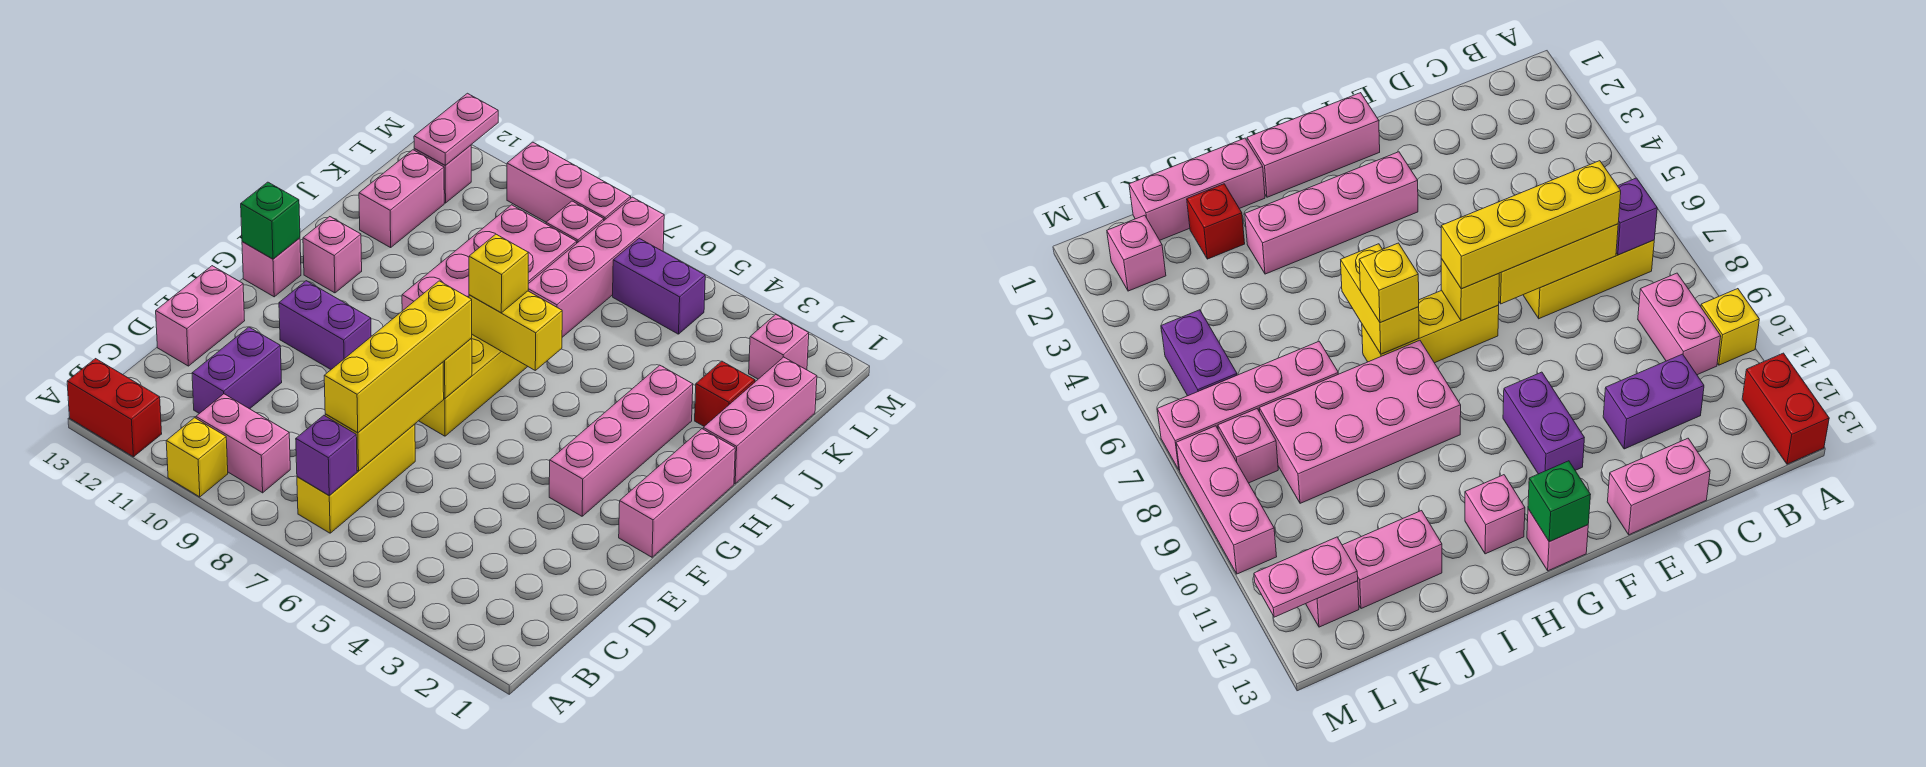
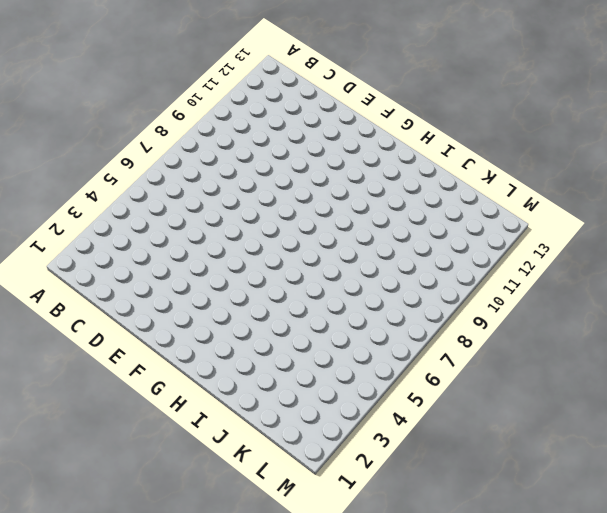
none -> yellow brick A10 level 1
none -> red brick A12:A13 level 1
none -> yellow brick B7:D7 level 1
none -> pink brick B9:B10 level 1

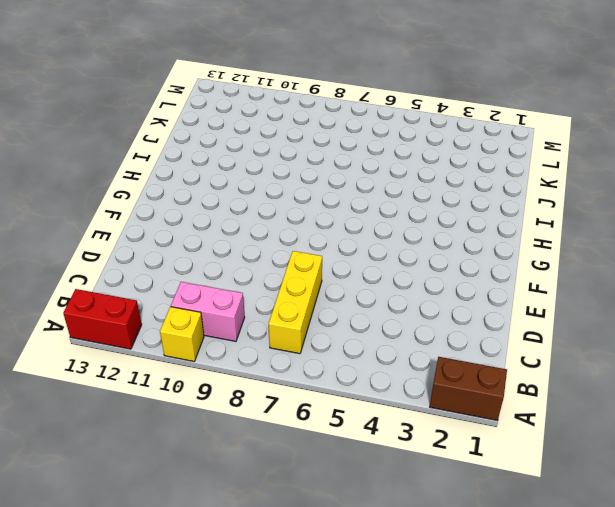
brown brick A1:A2 level 1 -> none
none -> purple brick C11:D11 level 1
none -> pink brick D13:E13 level 1
none -> pink brick F1:H1 level 1
none -> pink brick F3:I3 level 1

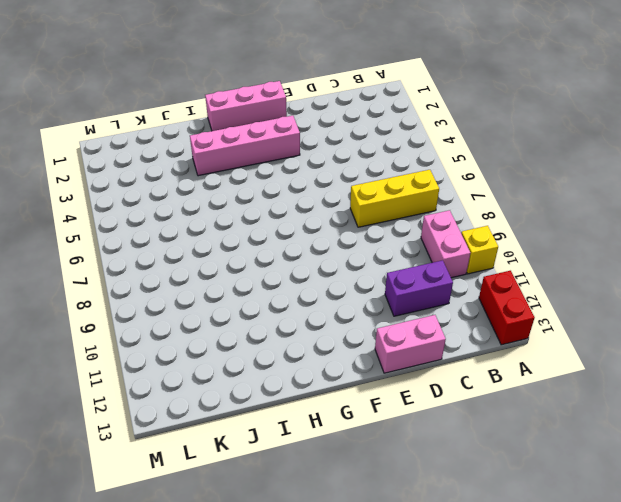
none -> yellow brick F7:H7 level 1
none -> purple brick F10:F11 level 1
none -> pink brick G13 level 1
none -> pink brick H8:K9 level 1

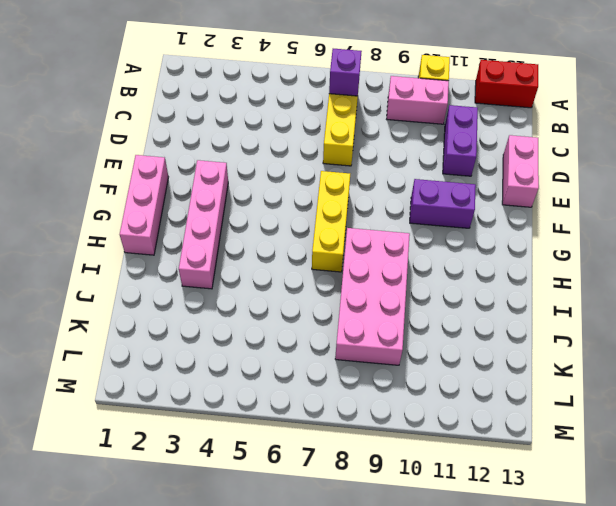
none -> pink brick G13 level 1
none -> pink brick H12 level 1
none -> pink brick I1:K1 level 1
none -> red brick J2 level 1

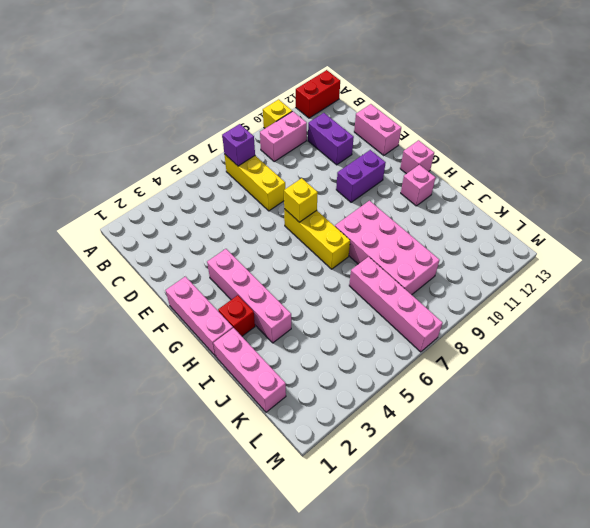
red brick H2 level 1 -> red brick J2 level 1
none -> pink brick J12:K12 level 1
none -> pink brick L2 level 1
none -> purple brick L5:L6 level 1
none -> pink brick L8 level 1

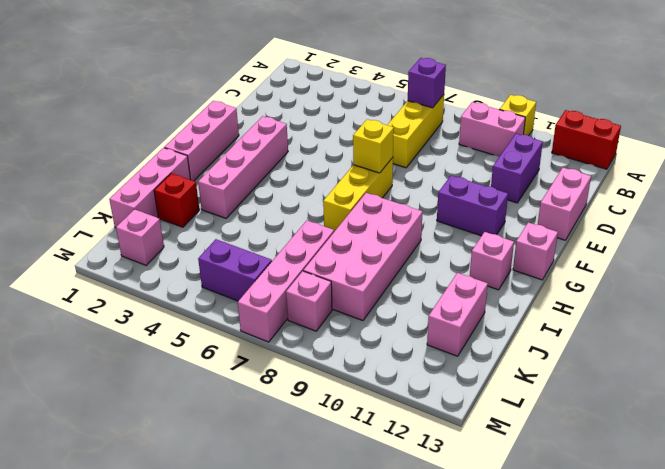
none -> pink brick L12 level 1
none -> pink brick M8:M10 level 1
none -> yellow brick C7:E7 level 2
none -> green brick G13 level 2

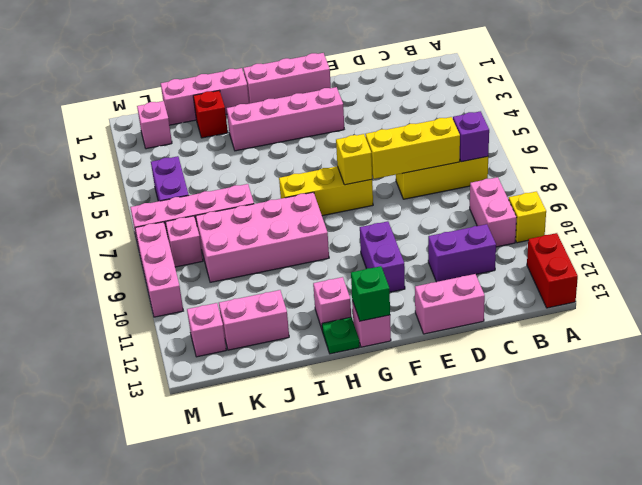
green plate H13 level 1 -> none
none -> yellow brick H6:H7 level 2
none -> pink plate L12:M12 level 2
none -> yellow brick C7:F7 level 3
none -> yellow brick H7 level 3

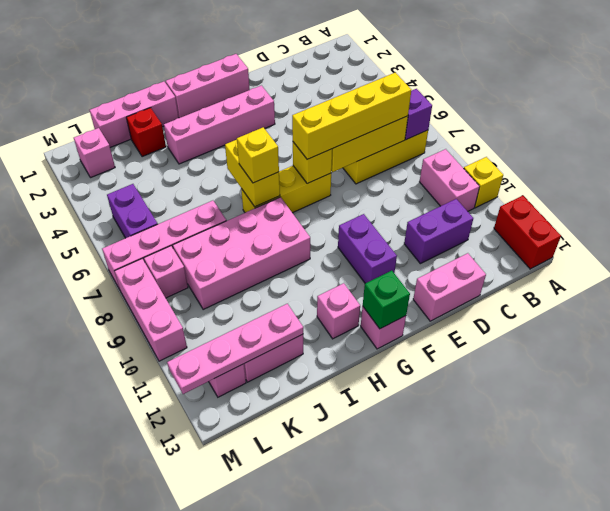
pink plate J12:M12 level 2 -> pink plate L12:M12 level 2

